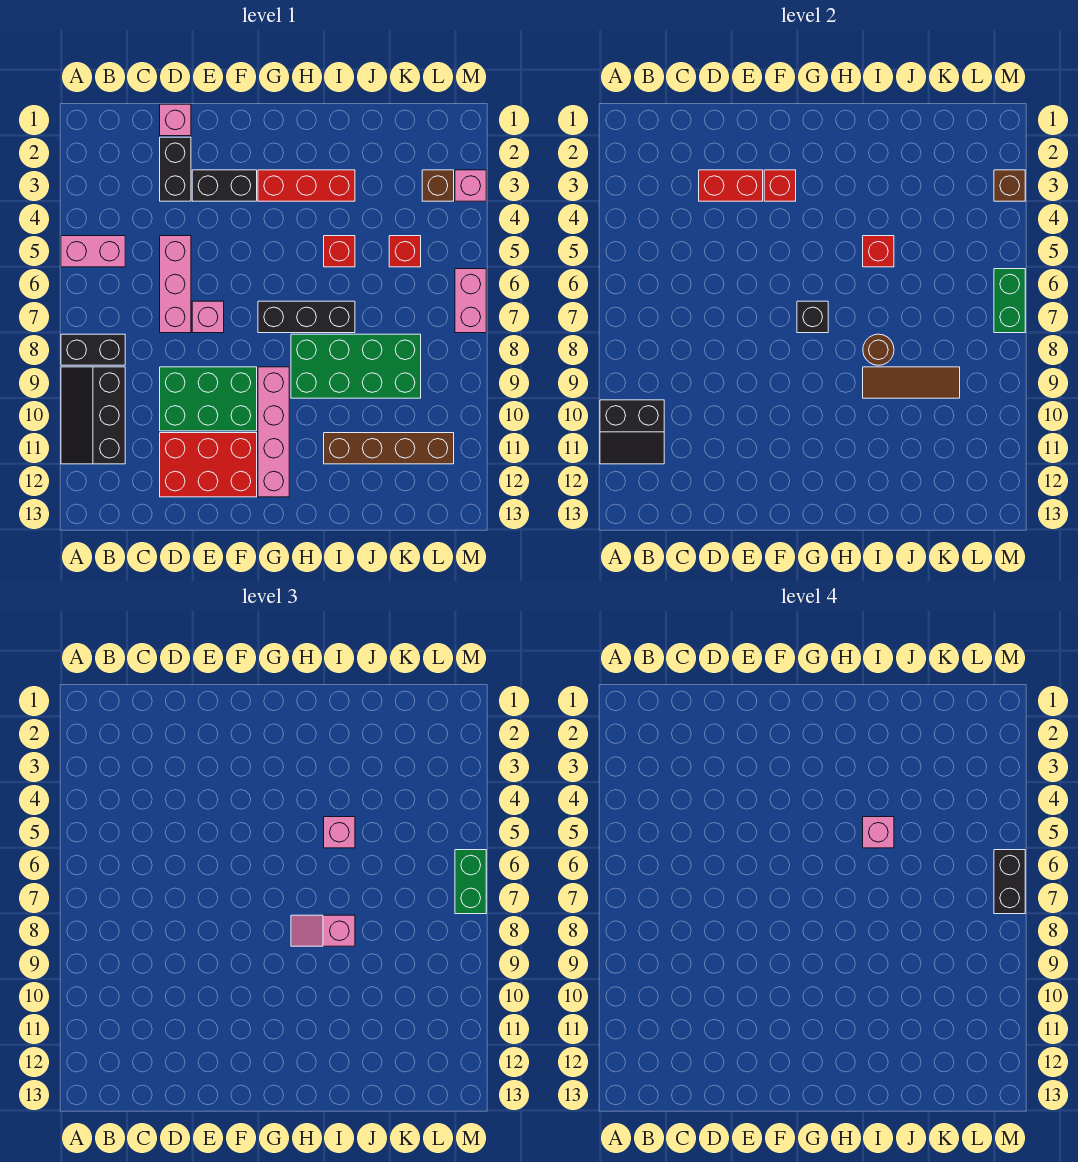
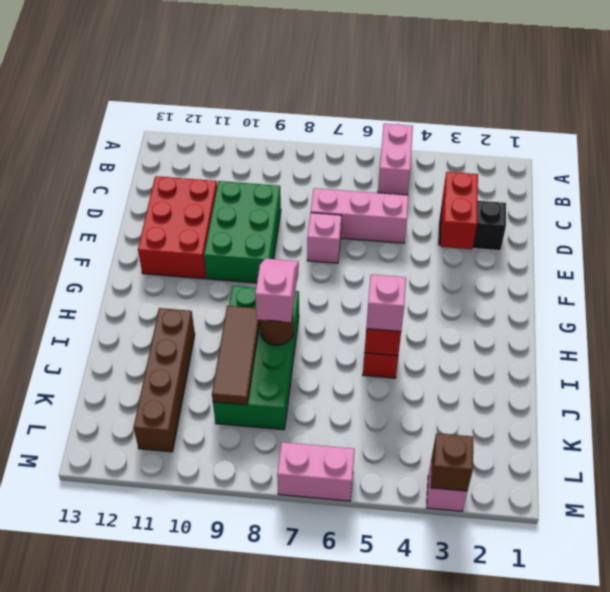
none -> black brick A8:B8 level 1
none -> black slope A9:B11 level 1 top B
none -> pink brick D1 level 1
none -> black brick E3:F3 level 1

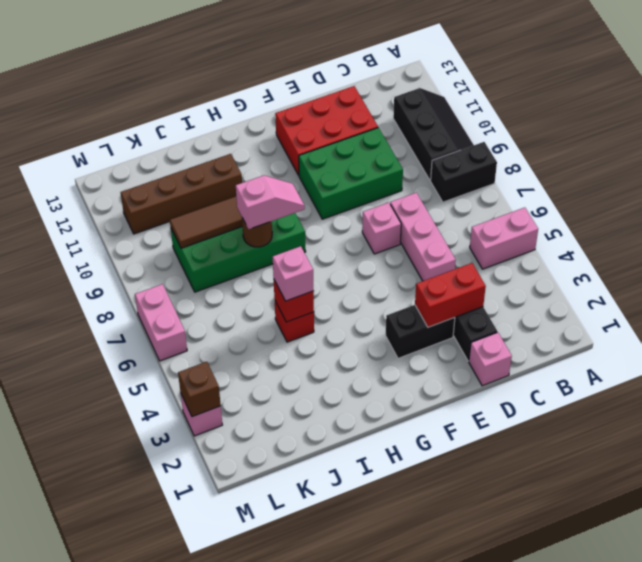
none -> red brick G3:I3 level 1
none -> black brick G7:I7 level 1
none -> pink brick G9:G12 level 1
none -> red brick K5 level 1

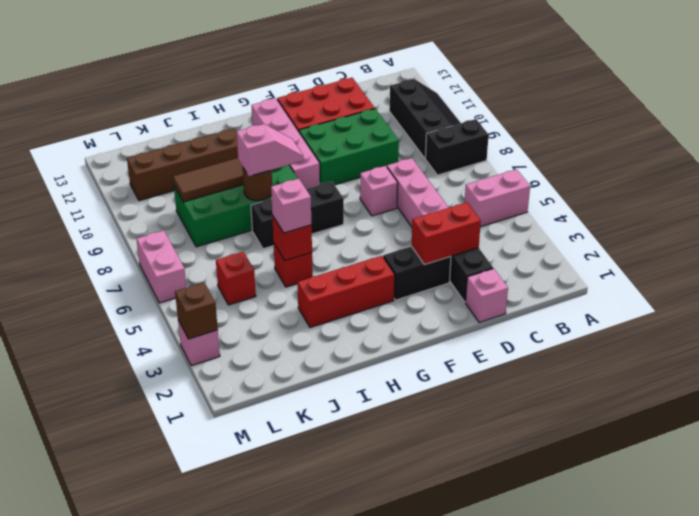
none -> brown brick L3 level 1
none -> black slope A10:B11 level 2 top 10
none -> red brick F3 level 2
none -> black brick G7 level 2

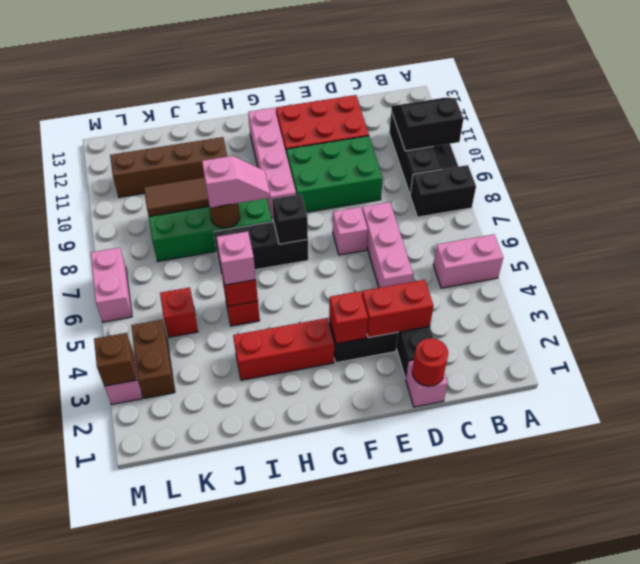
red round brick D1 level 2 -> none
brown brick L3:L4 level 1 -> brown brick L3 level 1
none -> green brick M6:M7 level 2
none -> green brick M6:M7 level 3
none -> pink brick I5 level 4
none -> black brick M6:M7 level 4

